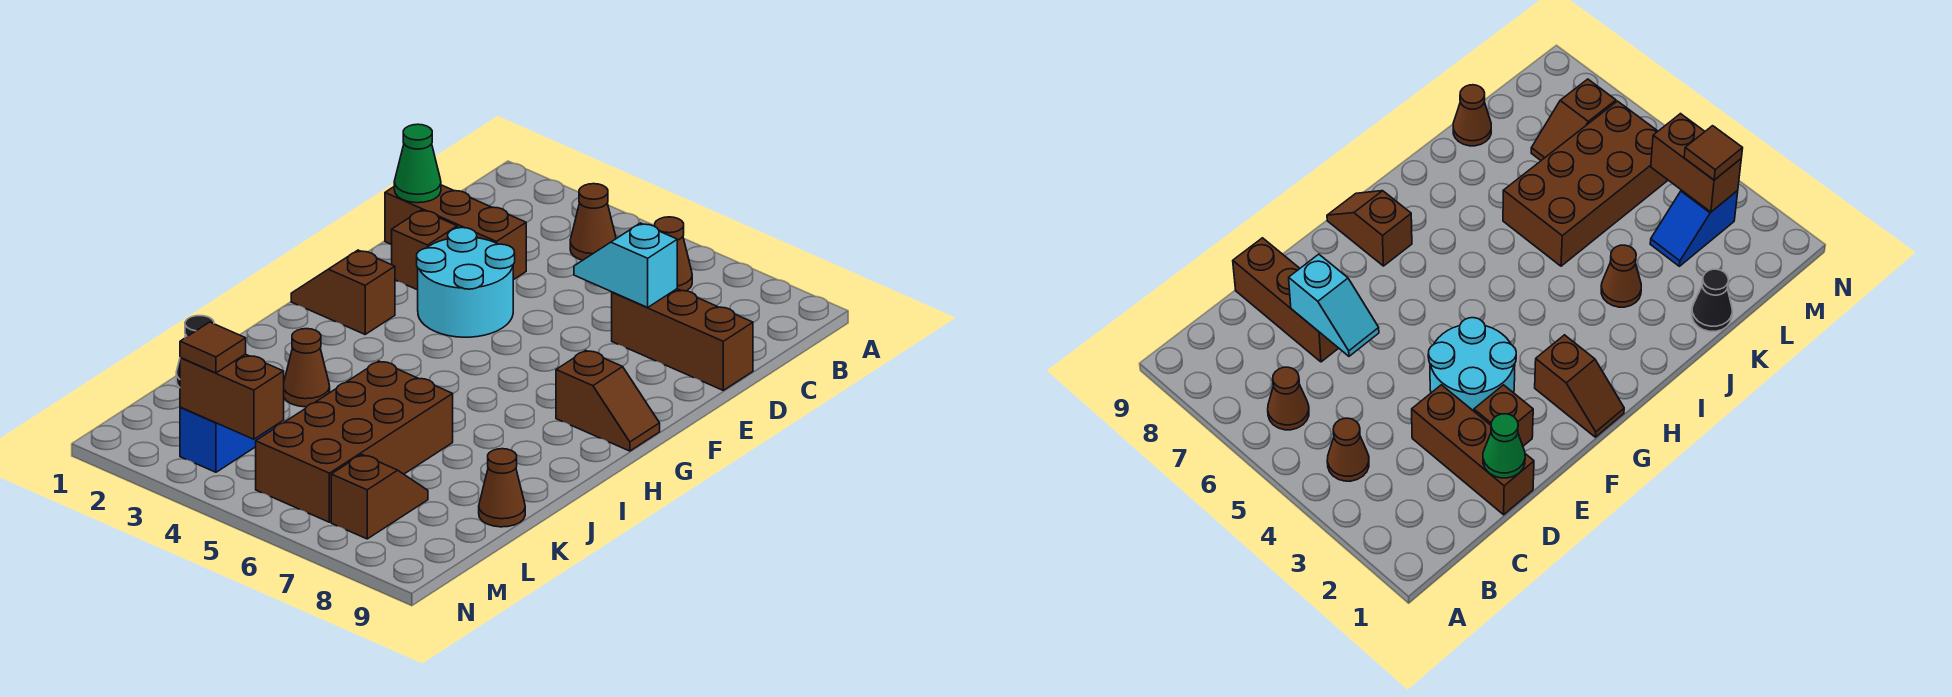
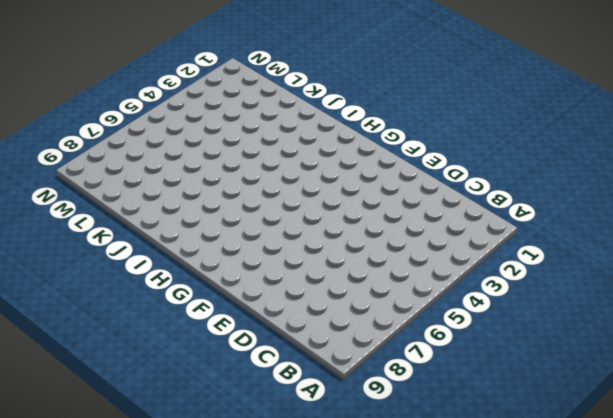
none -> brown cone B4 level 1
none -> brown cone B6 level 1
none -> brown brick D1:D3 level 1

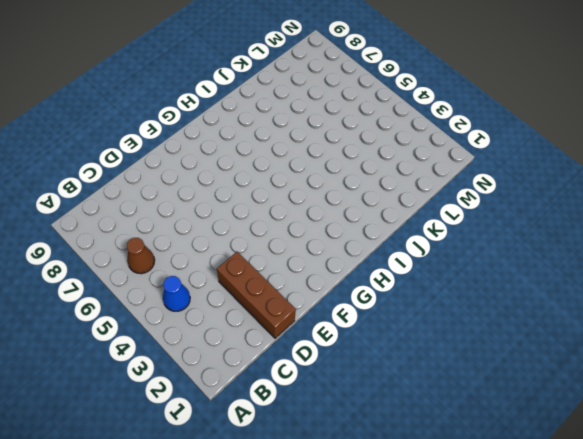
blue cone B4 level 1 -> brown cone B4 level 1
none -> brown brick D7:D9 level 1
none -> brown brick E2 level 1
none -> cyan round brick E3:F4 level 1

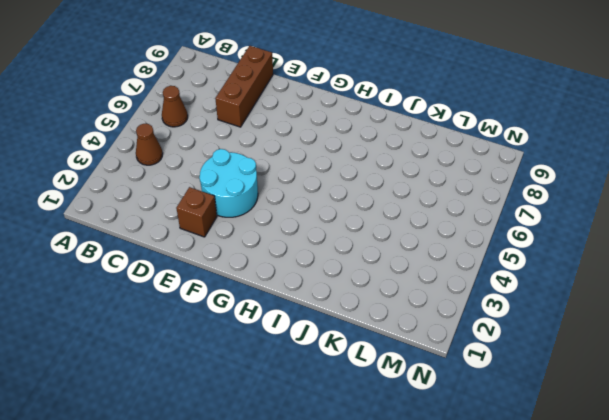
none -> brown brick D1:D3 level 1
none -> brown slope G1:G2 level 1 top 2
none -> brown slope G8:G9 level 1 top 8

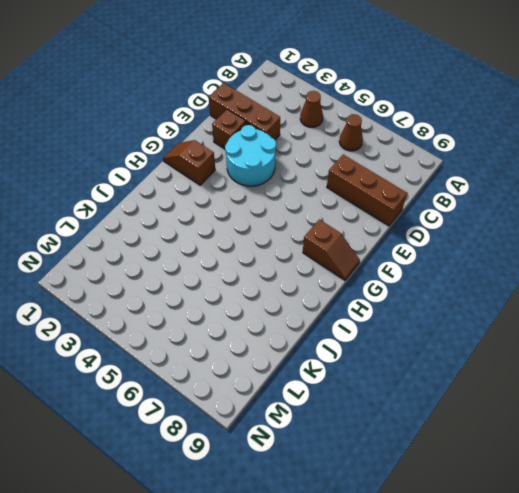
none -> brown cone J3 level 1
none -> brown brick J5:M6 level 1
none -> black cone K1 level 1

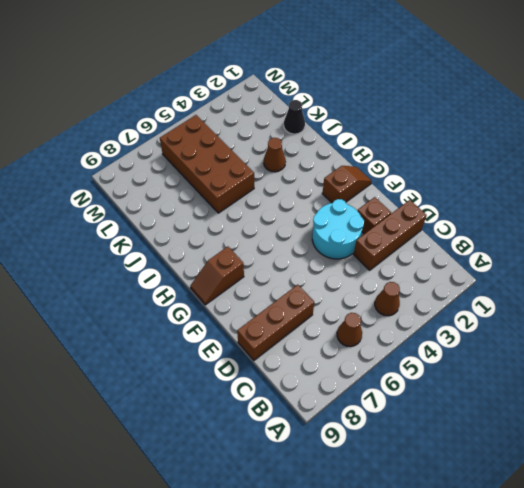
none -> brown cone K9 level 1
none -> blue slope L3:M3 level 1 top M
none -> brown slope L7:M7 level 1 top M

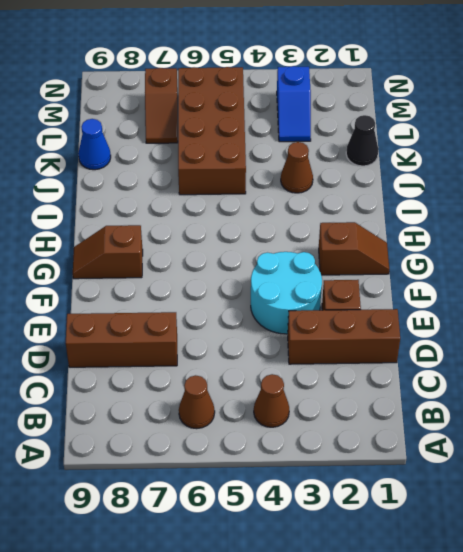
blue cone K9 level 1 -> brown cone K9 level 1
none -> green cone D1 level 2
none -> cyan slope D6:D7 level 2 top 7
none -> brown brick M3:M4 level 2

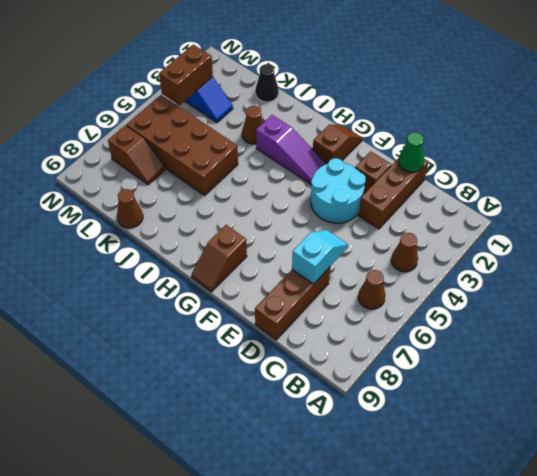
purple slope G3:I3 level 1 top I -> none
none -> brown tile M3 level 3

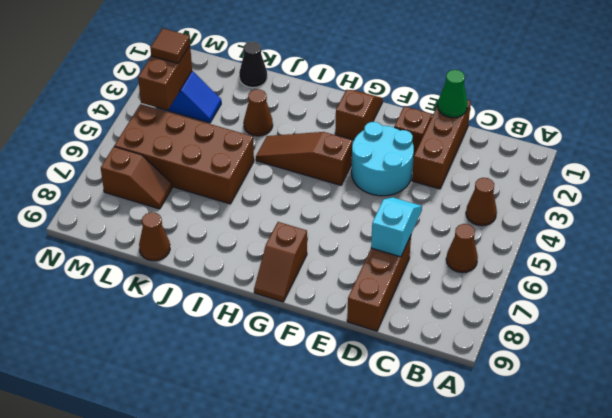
brown slope G4:I4 level 1 top G -> none

